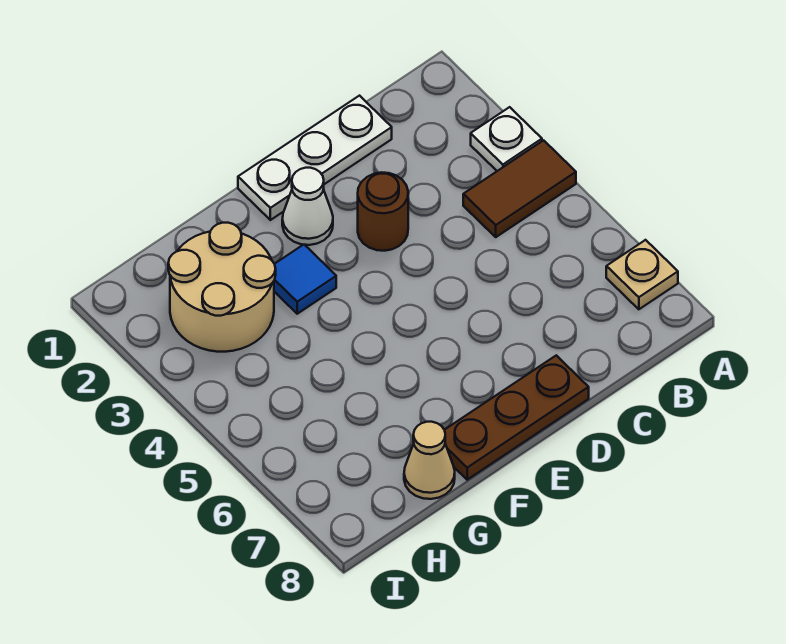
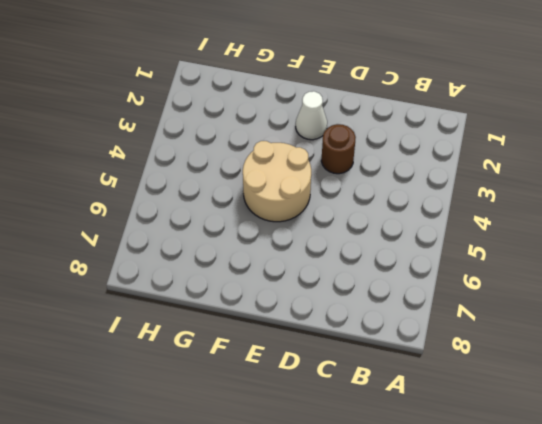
tan round brick E4:F5 level 1 -> tan round brick G2:H3 level 1
none -> white plate A3 level 1
none -> brown tile A4:B4 level 1

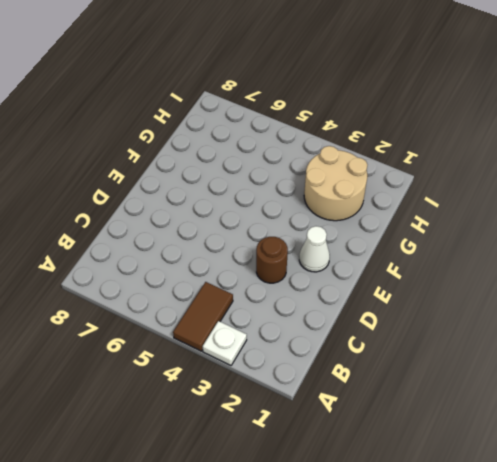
none -> tan plate A7 level 1
none -> white plate C1:E1 level 1

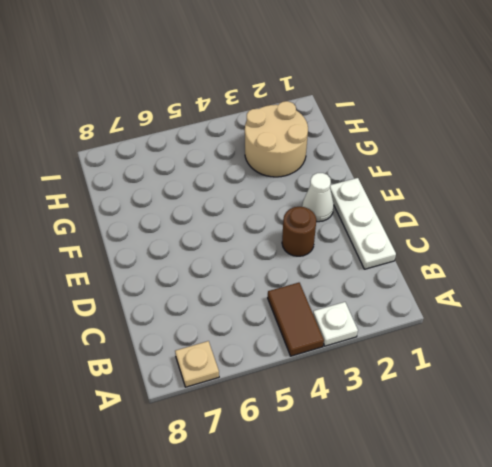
none -> brown plate D8:F8 level 1
none -> blue tile F3 level 1

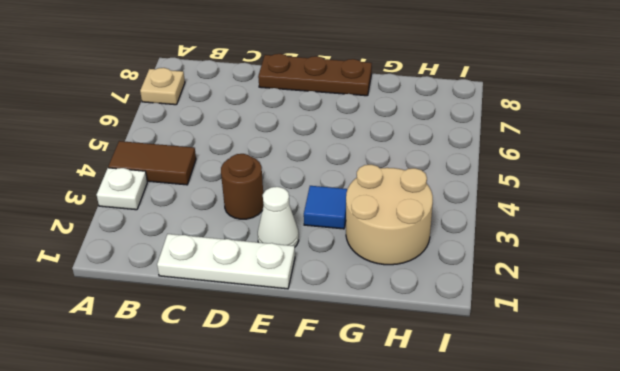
none -> tan cone G8 level 1

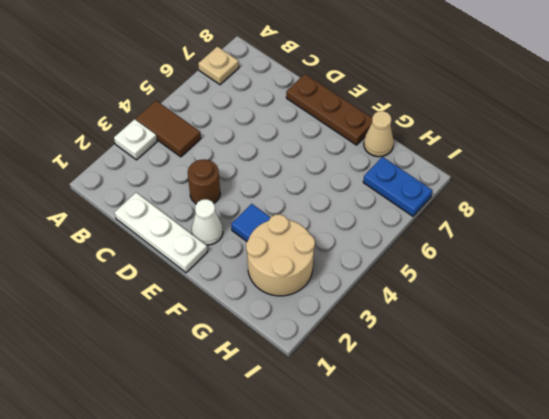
blue plate H7:I7 level 1 -> none

